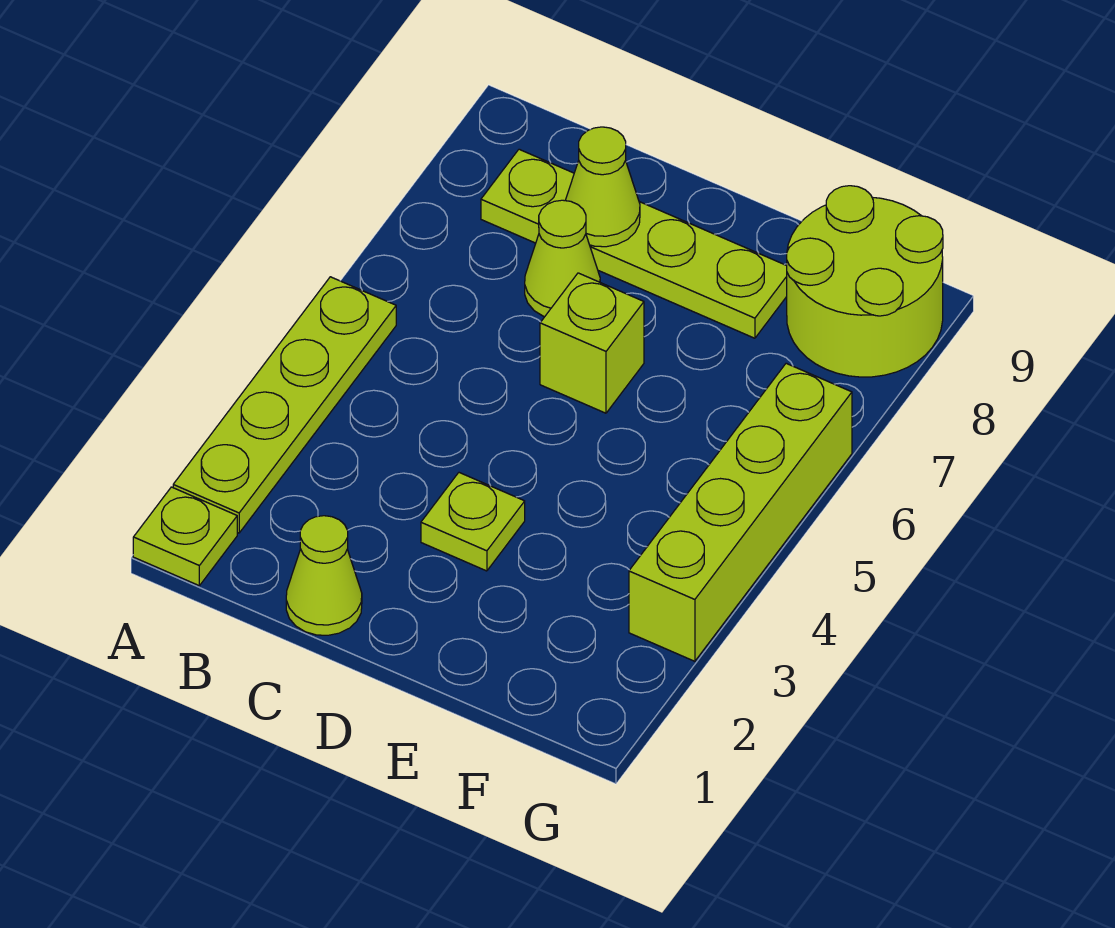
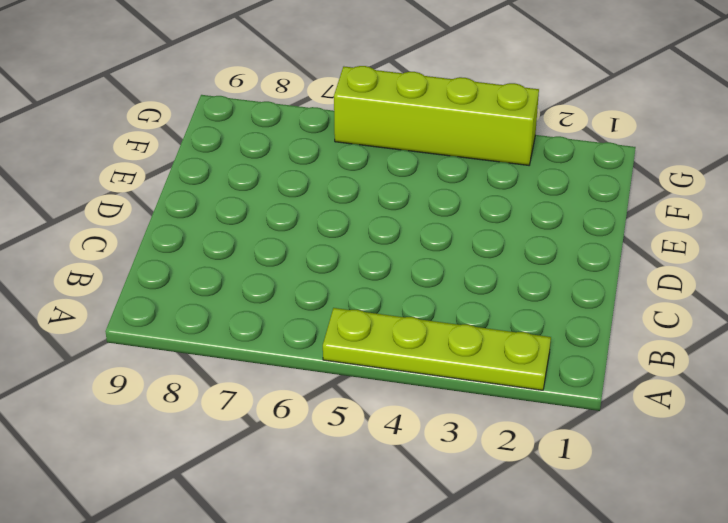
none -> lime plate A1 level 1
none -> lime plate B8:E8 level 1

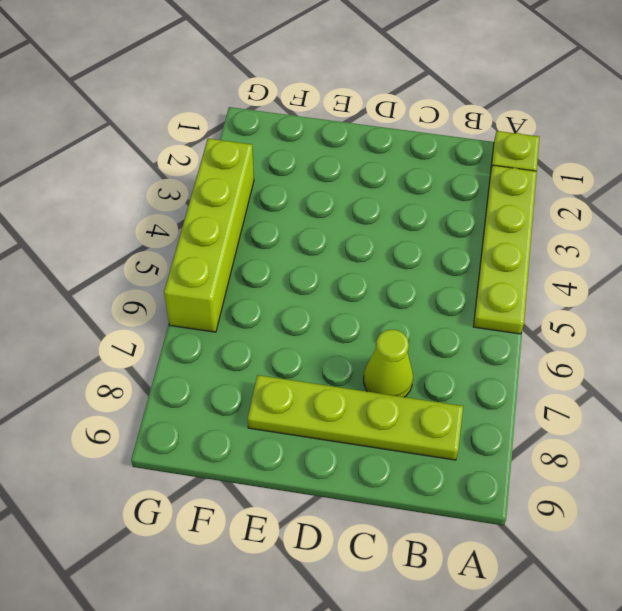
none -> lime cone C1 level 1
none -> lime plate D3 level 1

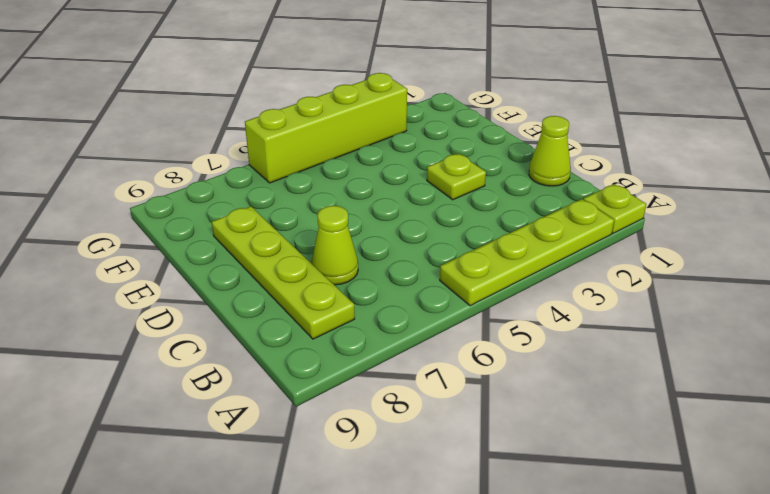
none -> lime brick D6 level 1
none -> lime round brick F8:G9 level 1

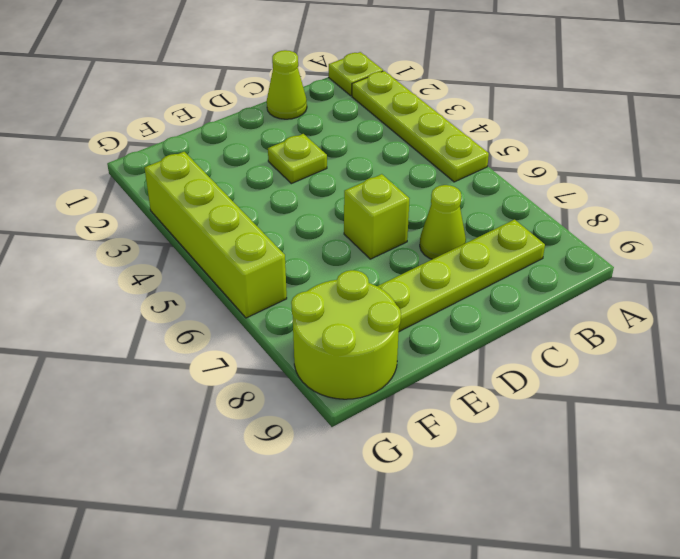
none -> lime cone C8 level 2

